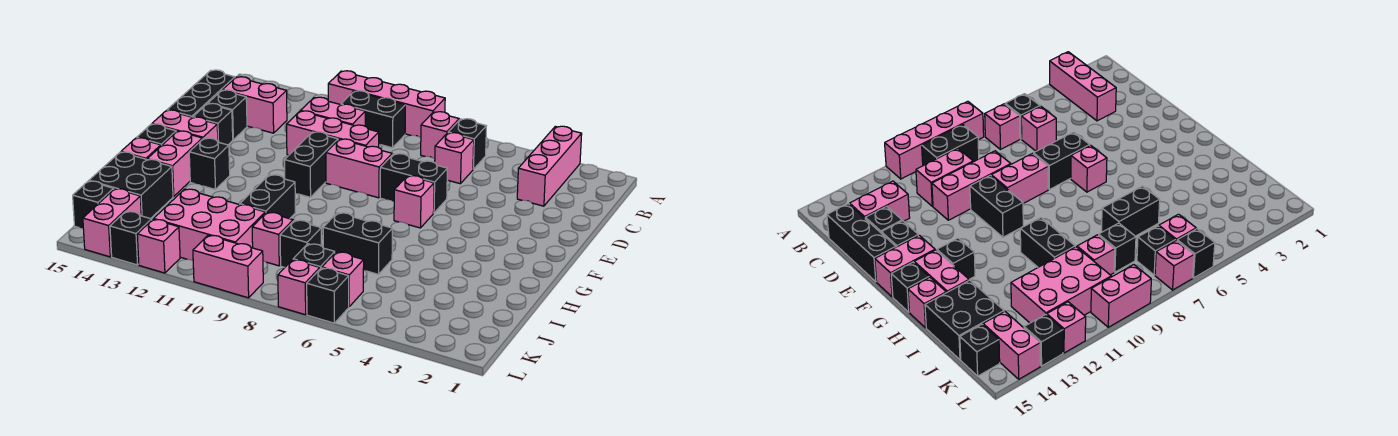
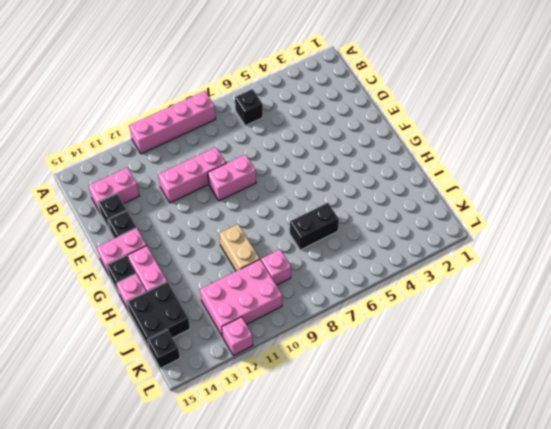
tan brick H10:I10 level 1 -> black brick H10:I10 level 1
none -> pink brick A3:C3 level 1
none -> pink brick B7 level 1
none -> black brick B9:B10 level 1
none -> pink brick C6 level 1

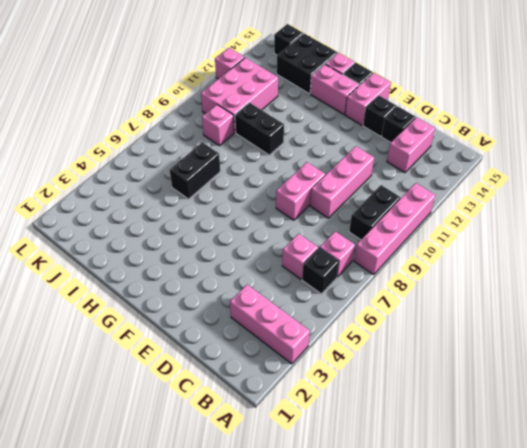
none -> pink brick C10:C11 level 1
none -> black brick C15:E15 level 1
none -> black brick E6:E7 level 1
none -> black brick E10:F10 level 1

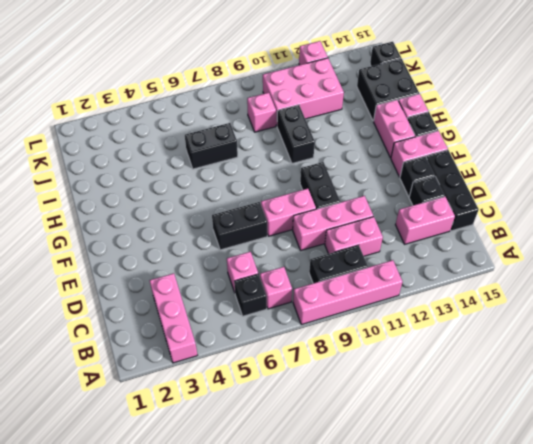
none -> pink brick F6 level 1
none -> black brick G13 level 1
none -> black brick J8 level 1
none -> pink brick K6 level 1

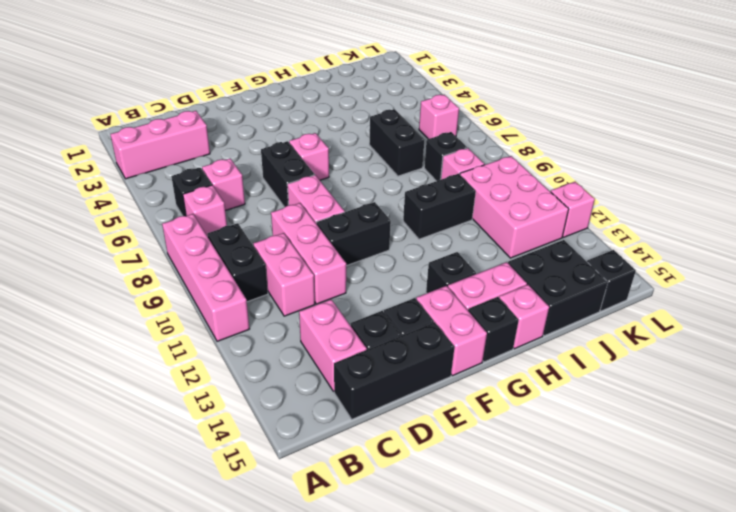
none -> black brick K7 level 1
none -> pink brick K14:L14 level 1
none -> black brick L6 level 1
none -> pink brick L7 level 1

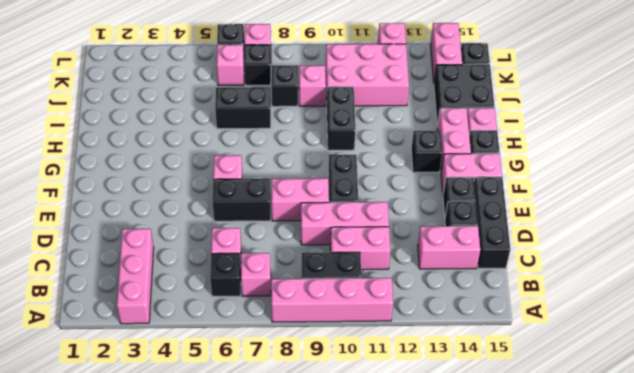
none -> pink brick L9:L10 level 1
none -> black brick L13 level 1

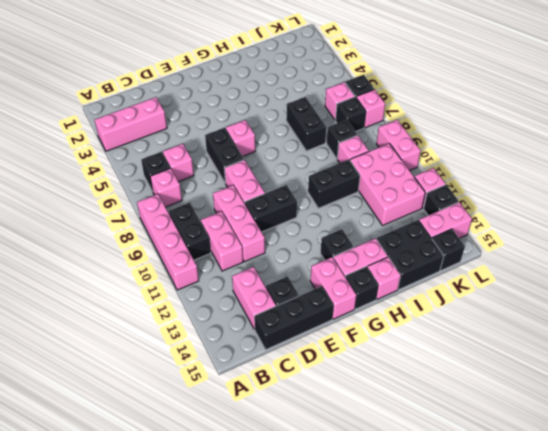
none -> black brick E14 level 1

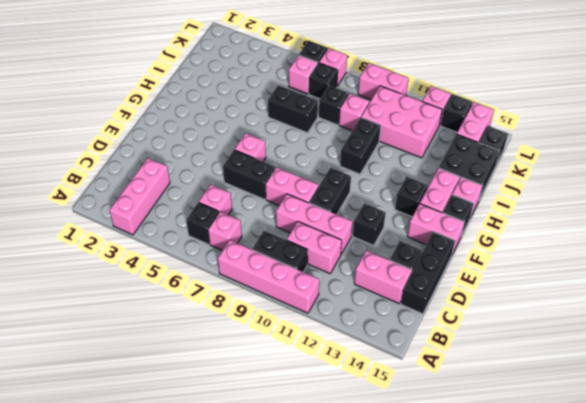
black brick E12 level 1 -> black brick E14 level 1

